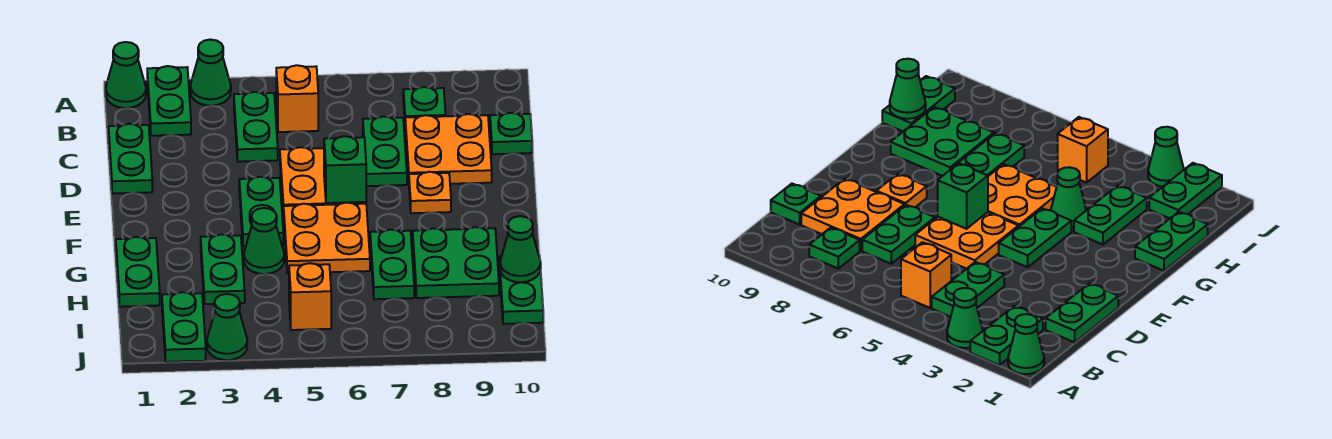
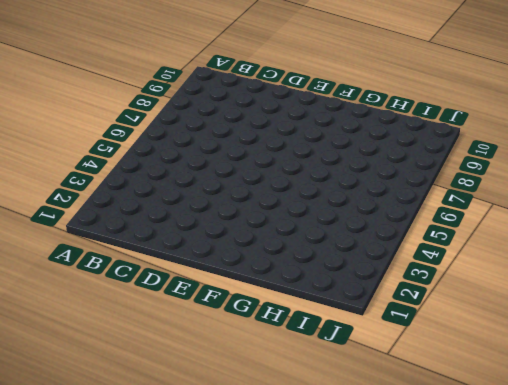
none -> green cone A1 level 1
none -> green plate A2:B2 level 1
none -> green cone A3 level 1

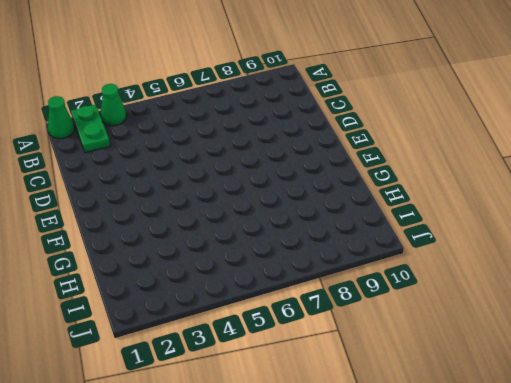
none -> green plate B4:C4 level 1
none -> orange brick B5 level 1
none -> green plate B8 level 1

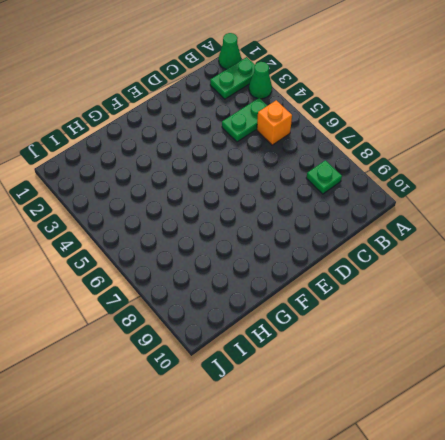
none -> green plate C1:D1 level 1
none -> green plate C7:D7 level 1
none -> orange plate C8:D9 level 1

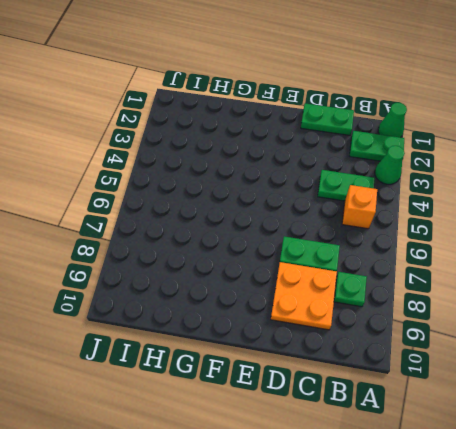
none -> green plate C10 level 1
none -> orange plate D5:E6 level 1
none -> green plate E4:F4 level 1

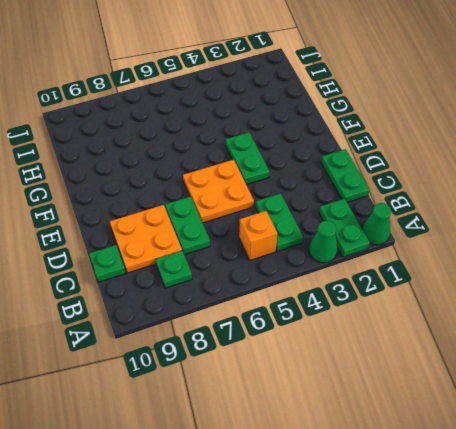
none -> orange plate E8 level 1
none -> orange plate F5:G6 level 1
none -> green plate G1:H1 level 1

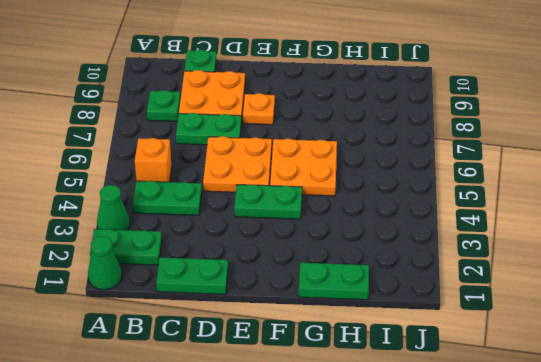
none -> green plate G3:H3 level 1
none -> green cone G4 level 1
none -> green plate G7:H7 level 1

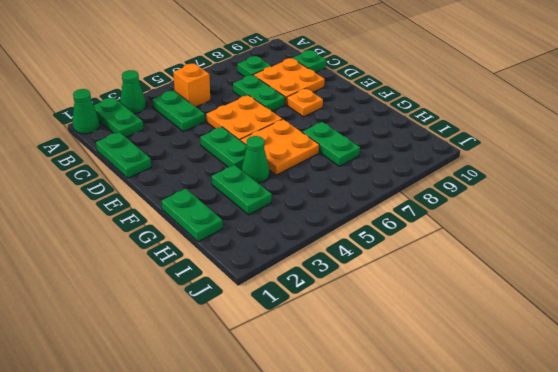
none -> green plate G8:H9 level 1
none -> green plate H10:I10 level 1
none -> green plate I2:J2 level 1

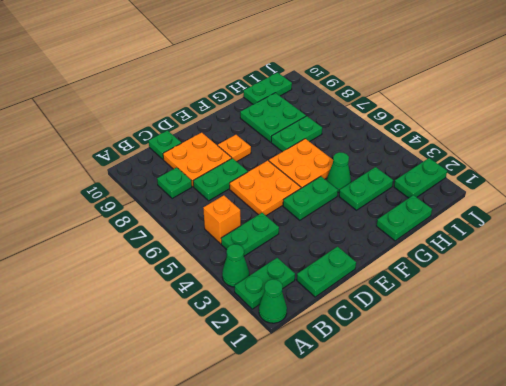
none -> orange brick I5 level 1
none -> green cone J3 level 1
none -> green brick E6 level 2

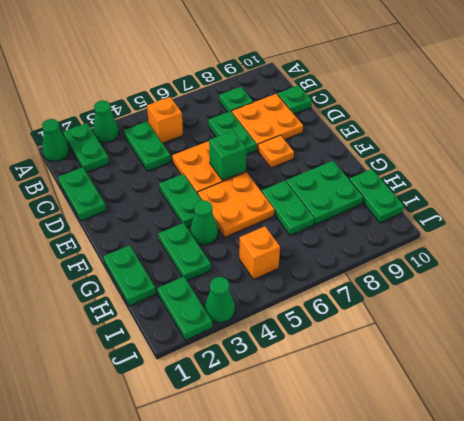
none -> green cone H10 level 2

